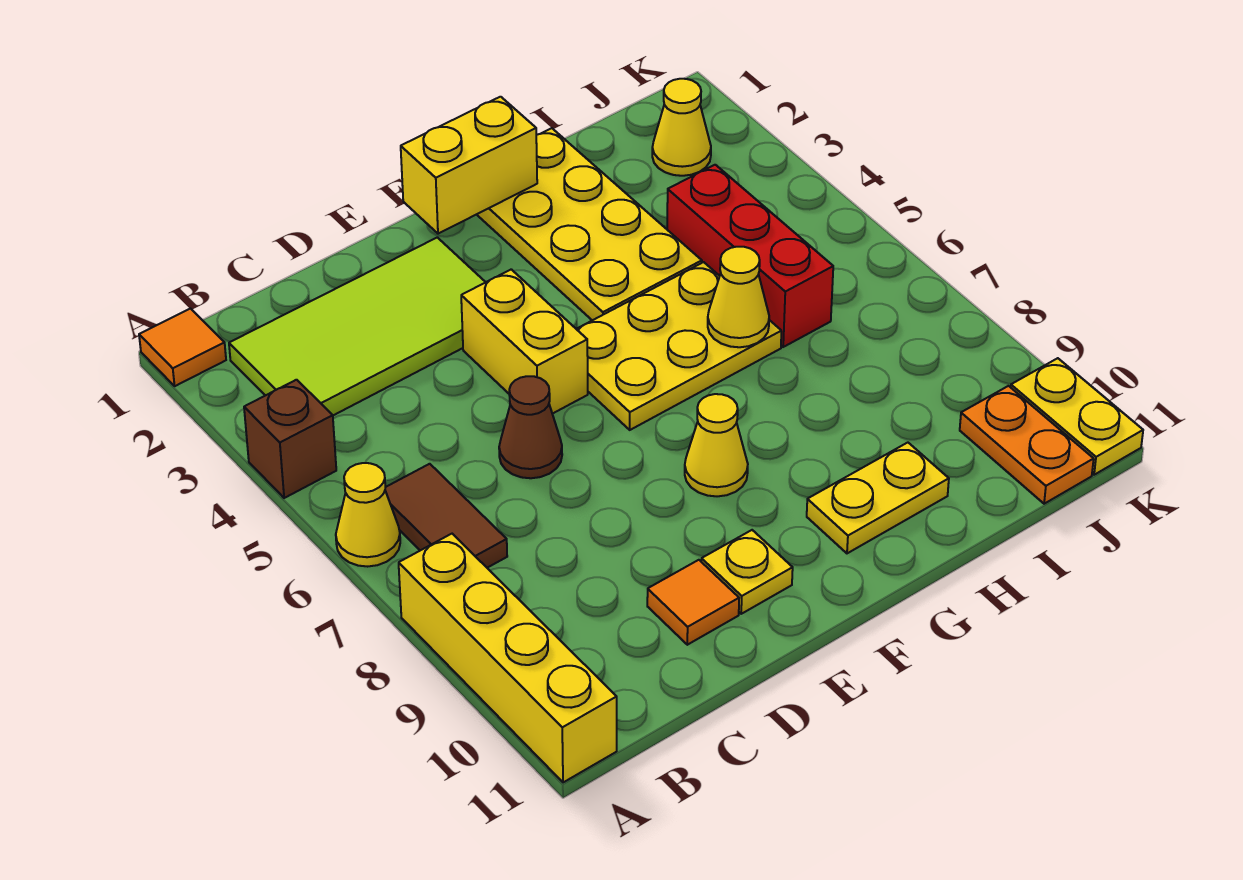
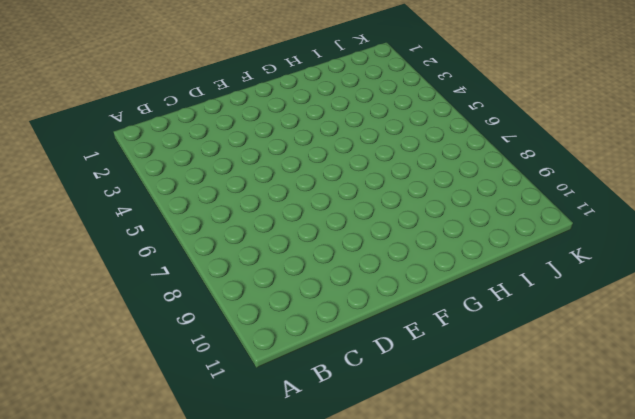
none -> orange tile A1 level 1
none -> brown brick A4 level 1
none -> yellow cone A6 level 1

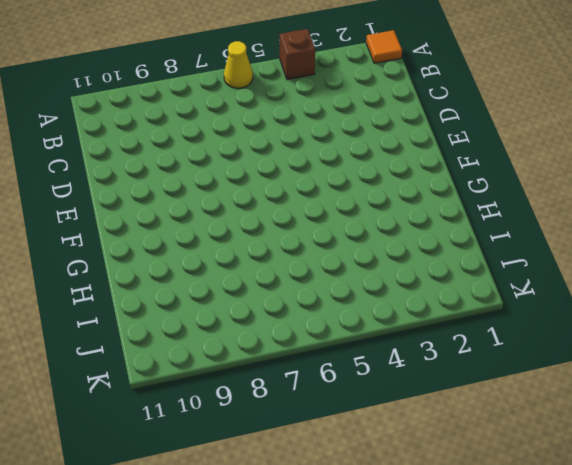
none -> yellow brick A8:A11 level 1
none -> lime tile B2:E3 level 1
none -> brown tile B6:B7 level 1

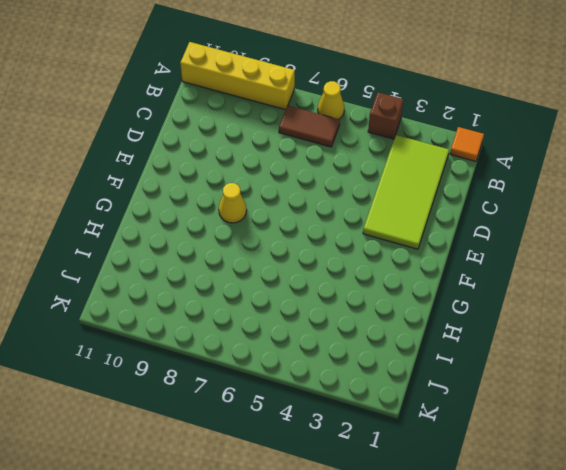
none -> brown cone D6 level 1
none -> orange tile D10 level 1
none -> yellow brick E4:E5 level 1

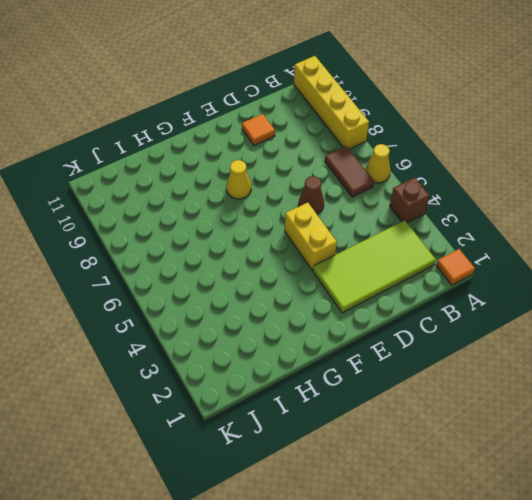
none -> yellow plate E10 level 1
none -> yellow plate F5:H6 level 1
none -> yellow plate G1:H4 level 1

